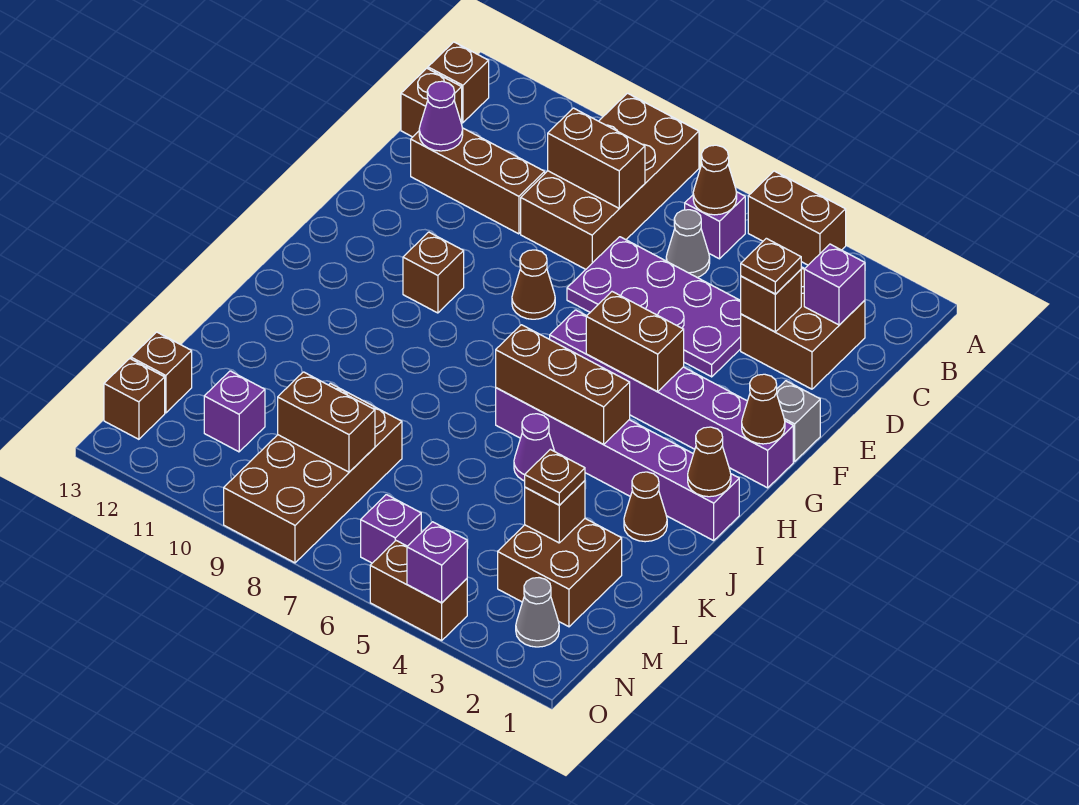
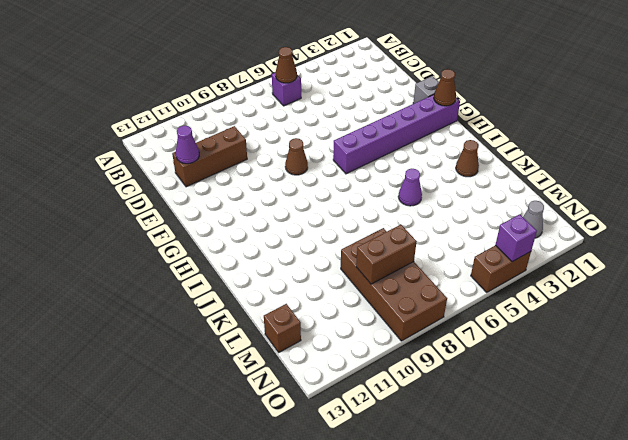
none -> brown brick A4:A5 level 1
none -> brown brick A8:D9 level 1
none -> brown brick B13 level 1
none -> brown brick C2:D3 level 1

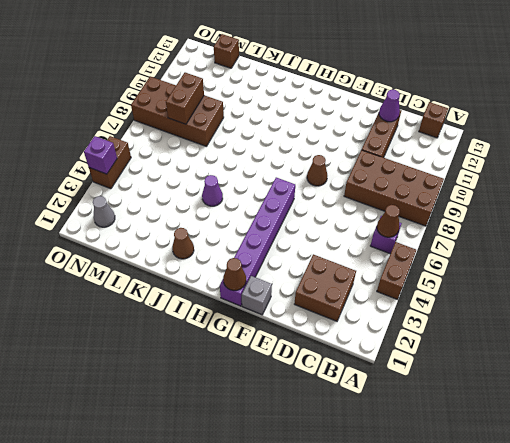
none -> grey cone C6 level 1
none -> brown brick C13 level 1
none -> purple plate D4:E7 level 1
none -> brown brick G10 level 1

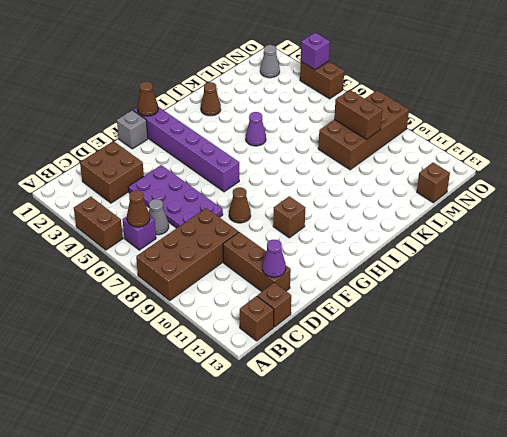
none -> purple brick I1:I6 level 1
none -> brown brick L2:M3 level 1
none -> purple brick M11 level 1
none -> purple brick N6 level 1

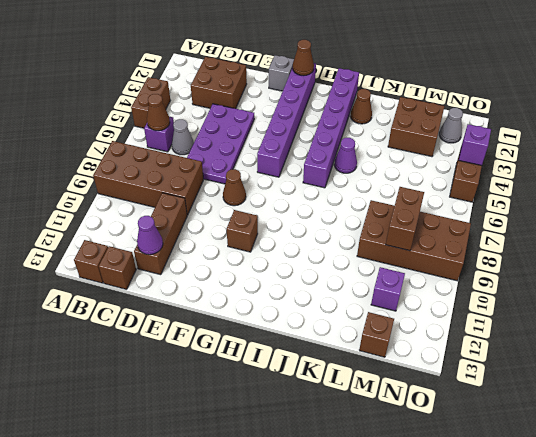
none -> purple brick N6 level 1
none -> brown brick N13 level 1
none -> purple brick C2 level 2
none -> brown brick C8:C9 level 2

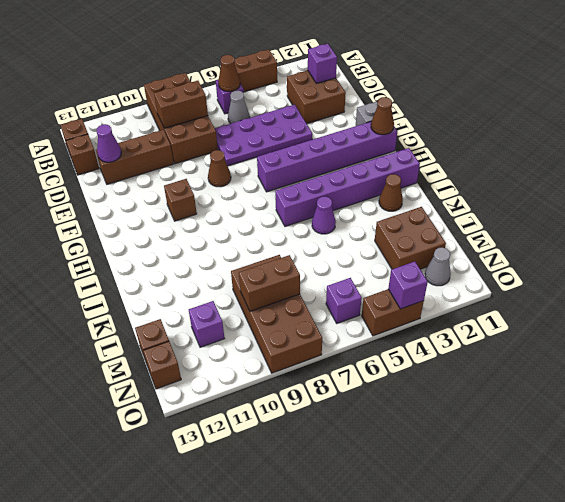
none -> brown brick D3 level 2
none -> brown brick G4:G5 level 2
none -> brown cone I1 level 2
none -> brown brick I4:I6 level 2

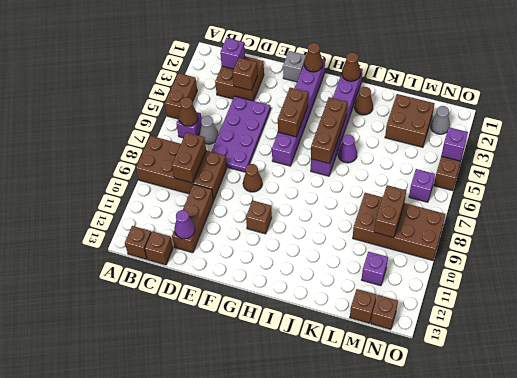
none -> brown brick L3 level 2
none -> brown plate D3 level 3
none -> brown plate L3 level 3

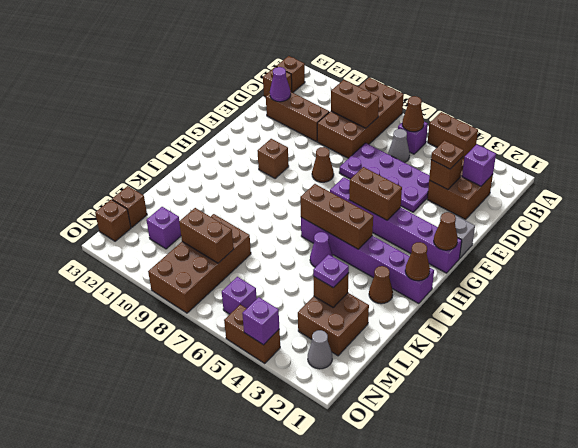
purple plate L3 level 3 -> brown plate L3 level 3

